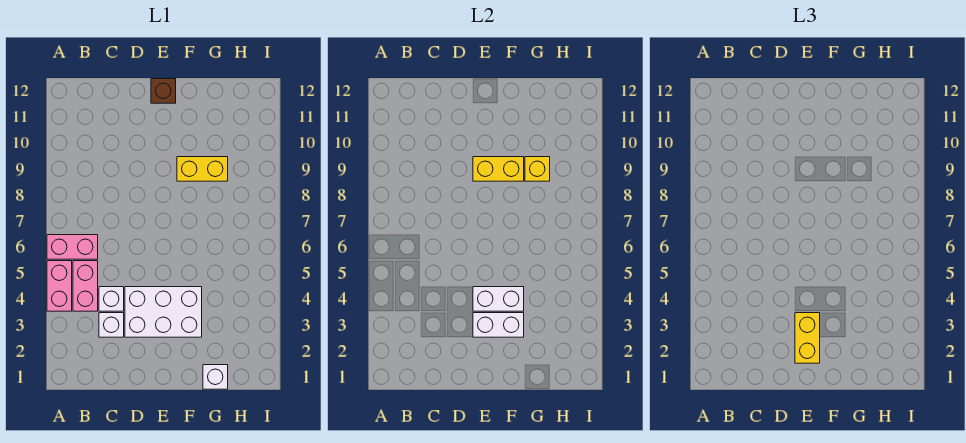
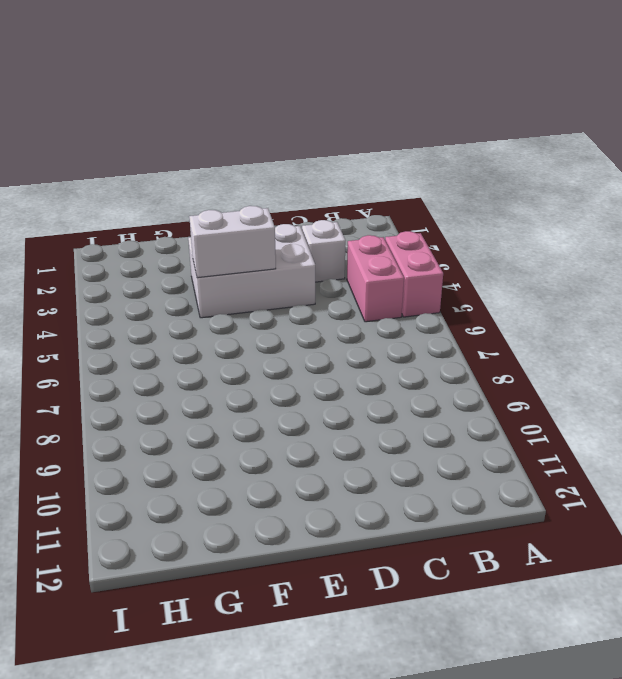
none -> pink brick A6:B6 level 1
none -> white brick C4 level 1
none -> brown brick E12 level 1

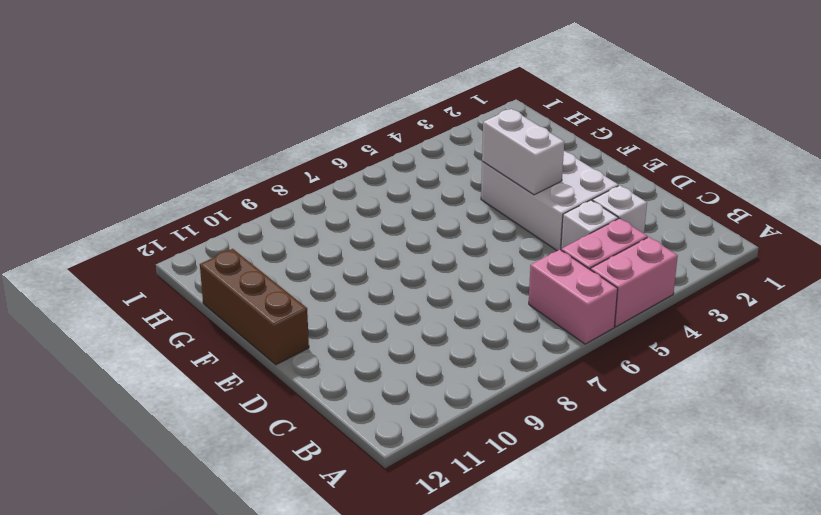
brown brick E12:G12 level 1 -> brown brick E12 level 1
none -> yellow brick F9:G9 level 1
none -> white brick G1 level 1
none -> white brick E3:F3 level 2

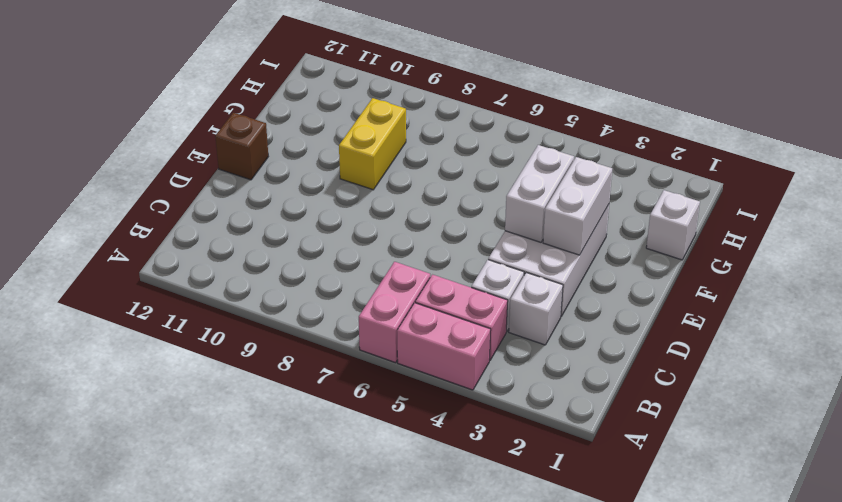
none -> yellow brick E9:F9 level 2
none -> yellow brick G9 level 2
none -> yellow brick E2:E3 level 3

